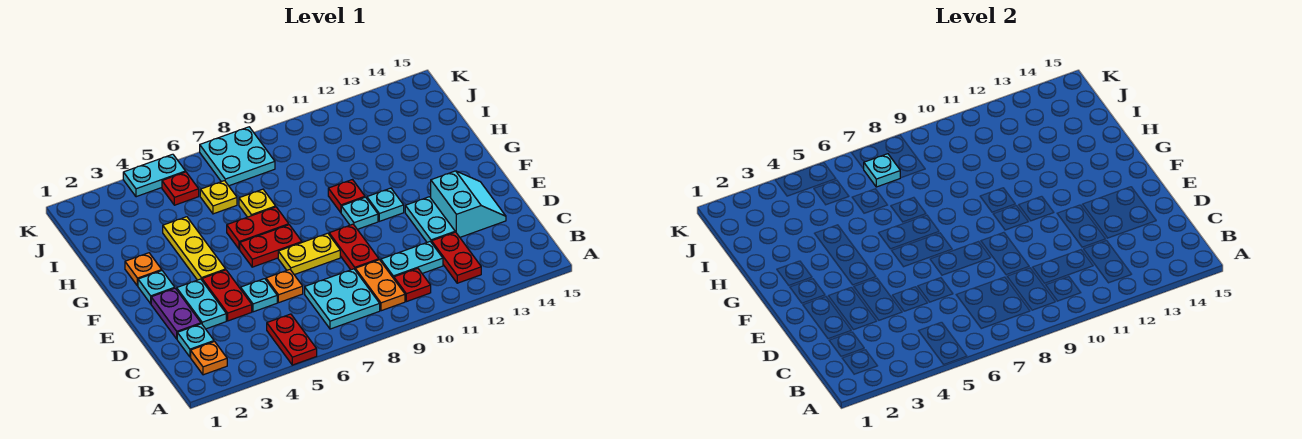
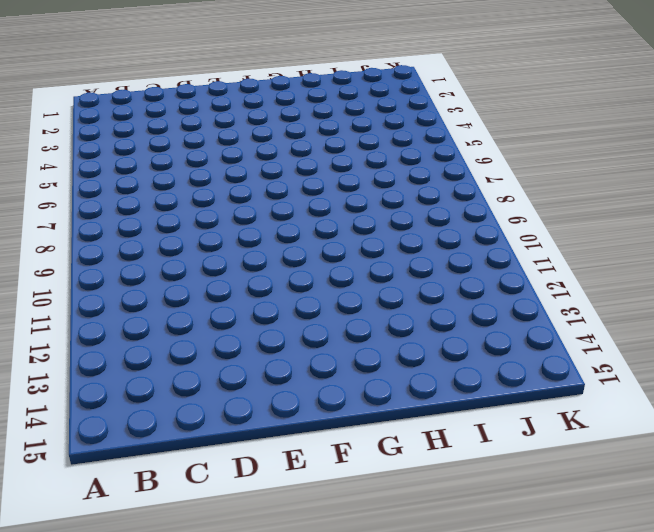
none -> red plate A5:B5 level 1
none -> orange plate B2 level 1
none -> cyan plate B7:C8 level 1
none -> orange plate B9:C9 level 1

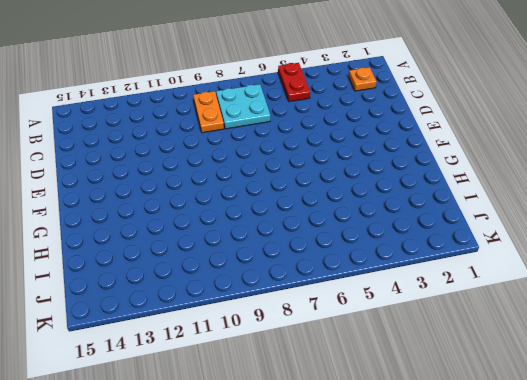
none -> red plate B10 level 1
none -> red plate B12:C12 level 1
none -> cyan plate C2 level 1
none -> cyan plate C10:C11 level 1

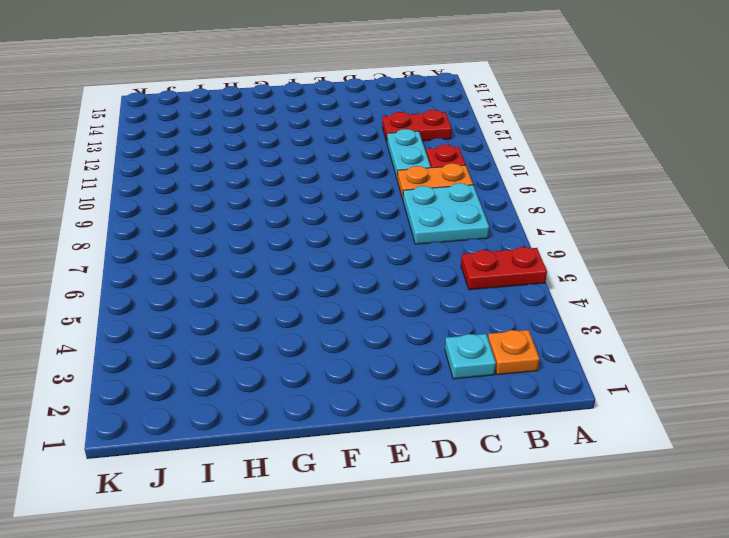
none -> purple plate D2:E2 level 1
none -> cyan plate D3:E3 level 1
none -> red plate D4:E4 level 1
none -> cyan plate D5 level 1

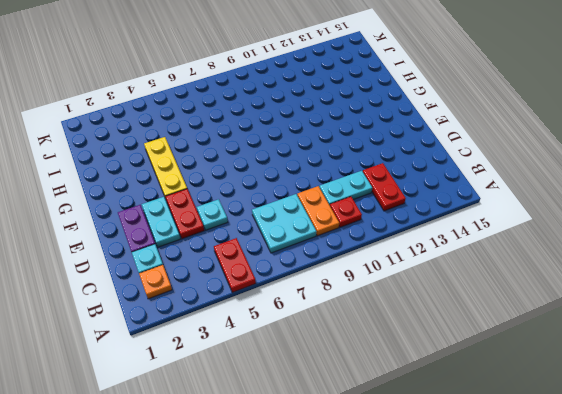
none -> orange plate D6 level 1
none -> red plate D9:E9 level 1
none -> cyan plate D12:E12 level 1
none -> cyan slope D13:E14 level 1 top 13

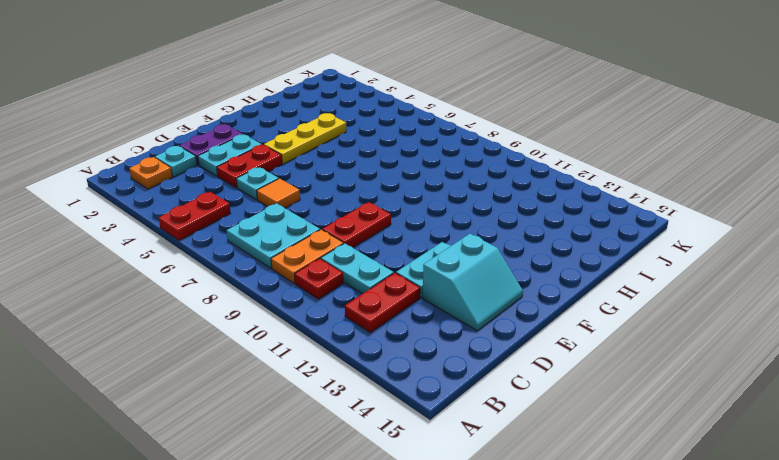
orange tile D6 level 1 -> orange plate D6 level 1
none -> yellow plate E7:E8 level 1
none -> cyan plate F2 level 1
none -> red plate F6:F7 level 1
none -> cyan plate F10 level 1

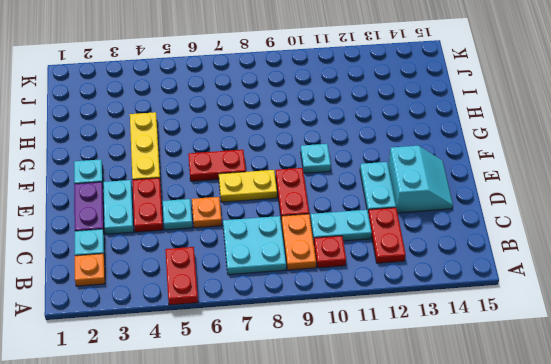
none -> cyan plate F11 level 1
none -> orange plate G2 level 1
none -> red plate G6:G7 level 1
none -> red plate G10 level 1

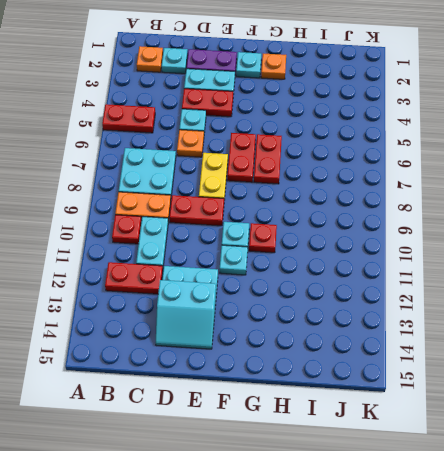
none -> yellow plate F4:H4 level 1
none -> yellow plate H7 level 1
none -> yellow plate I6 level 1
none -> red plate J5 level 1

